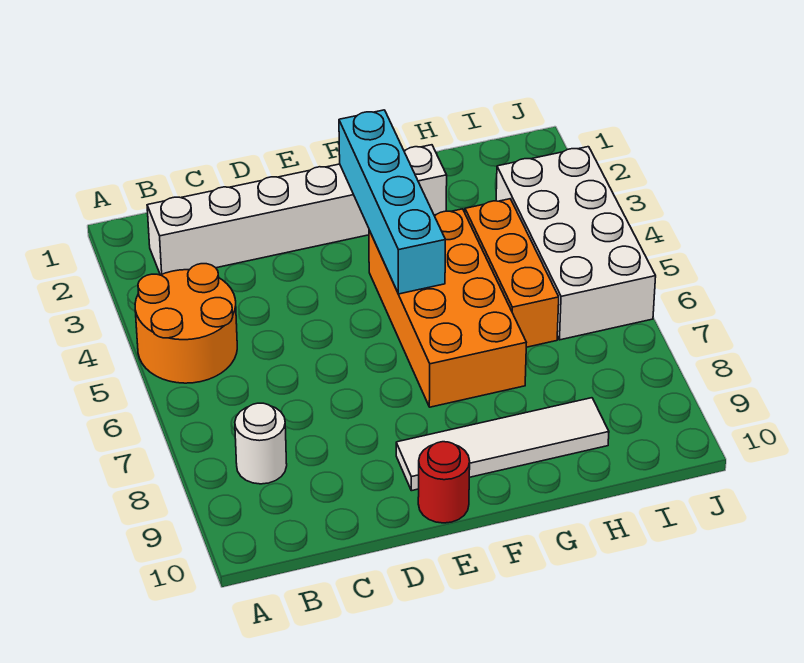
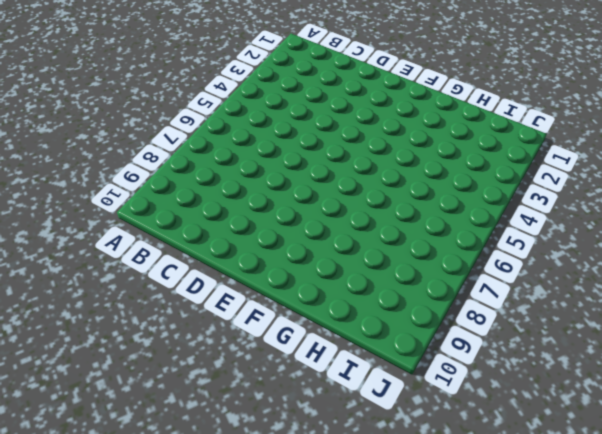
none -> orange round brick A4:B5 level 1
none -> white brick B2:G2 level 1

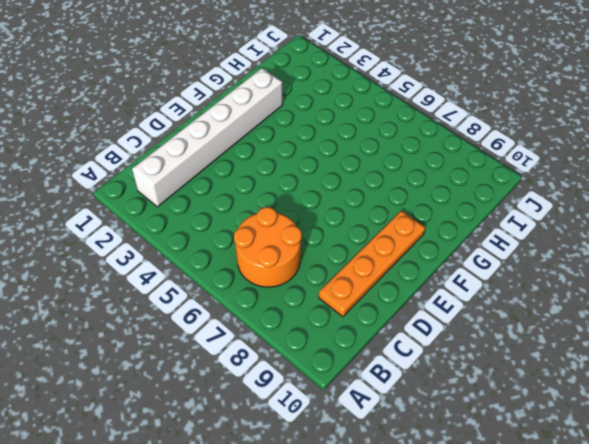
orange round brick B6:C7 level 1 -> orange round brick A4:B5 level 1
orange plate C9:F9 level 1 -> white tile E9:H9 level 1
none -> white round brick B8 level 1
none -> red round brick E10 level 1

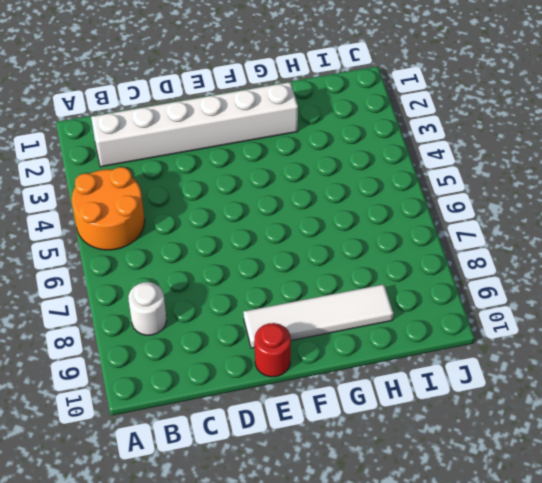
none -> orange brick F4:G7 level 1
none -> orange brick H4:H6 level 1

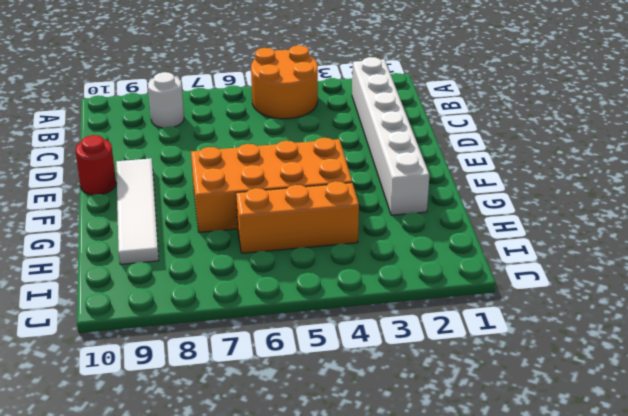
none -> white brick I3:J6 level 1
none -> cyan brick F2:F5 level 2

